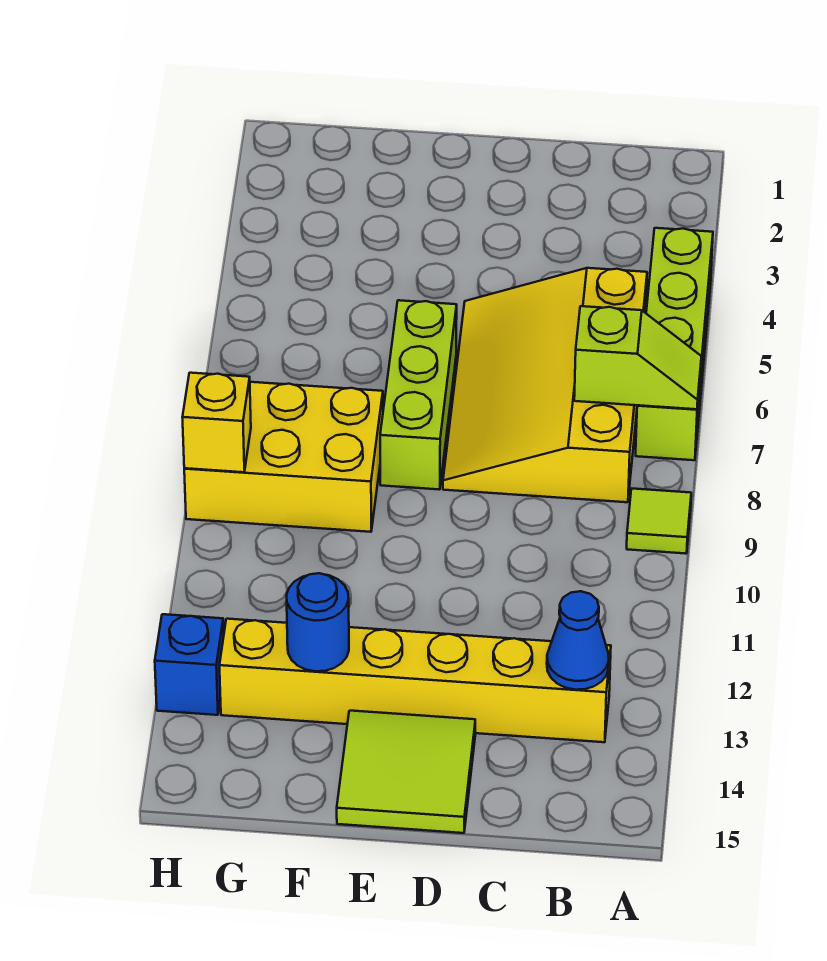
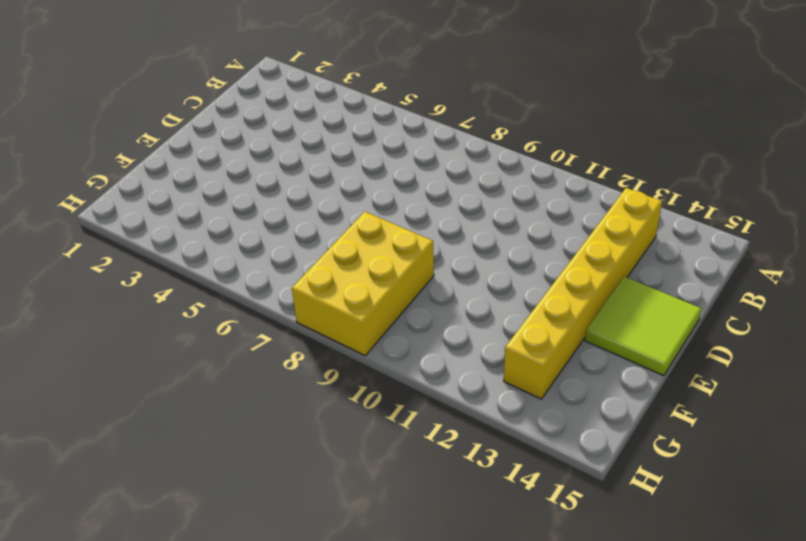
none -> lime brick A4:A7 level 1
none -> lime tile A9 level 1
none -> yellow slope B5:D8 level 1 top B

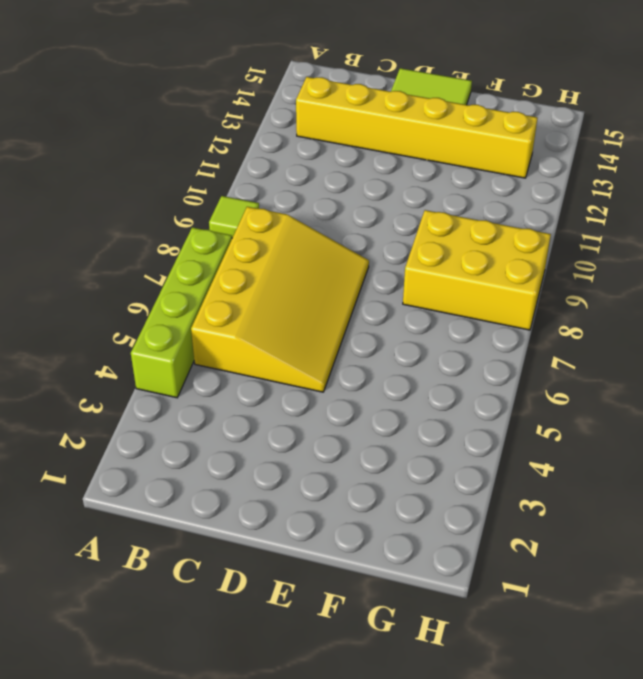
none -> lime brick E6:E8 level 1
none -> blue brick H13 level 1
none -> lime slope A7:B7 level 2 top B

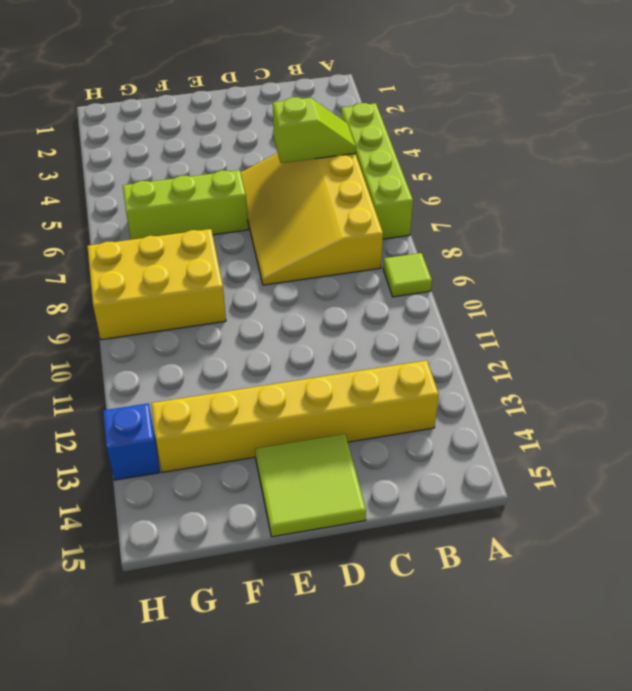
lime slope B5:C5 level 2 top C -> lime slope A7:B7 level 2 top B
lime brick E6:G6 level 1 -> lime brick E6:E8 level 1
none -> blue cone B13 level 2
none -> blue round brick F13 level 2
none -> yellow brick H9 level 2

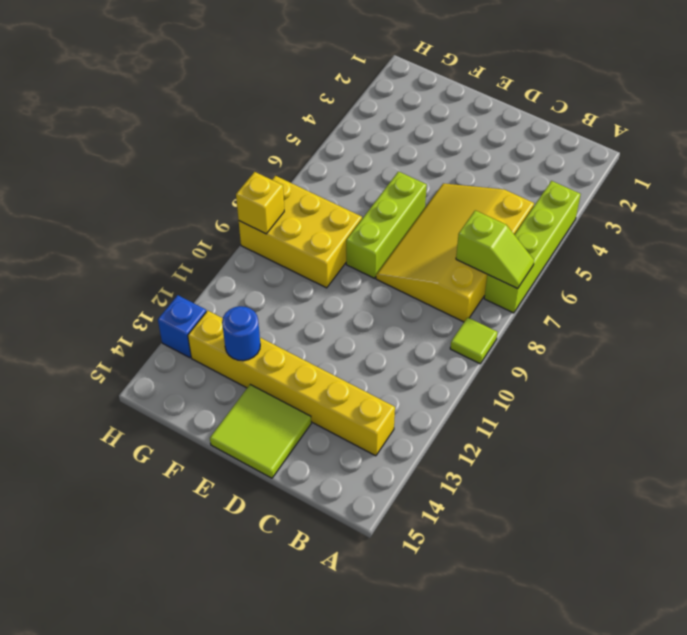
none -> blue cone B13 level 2

